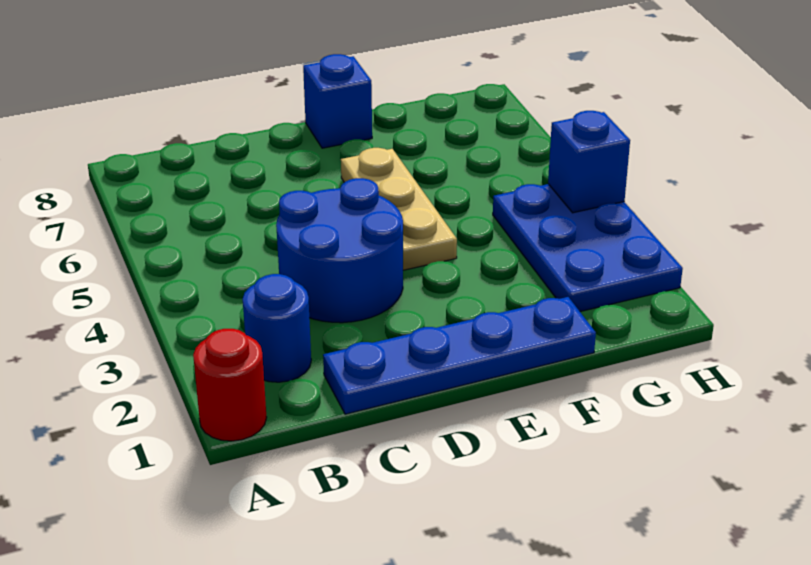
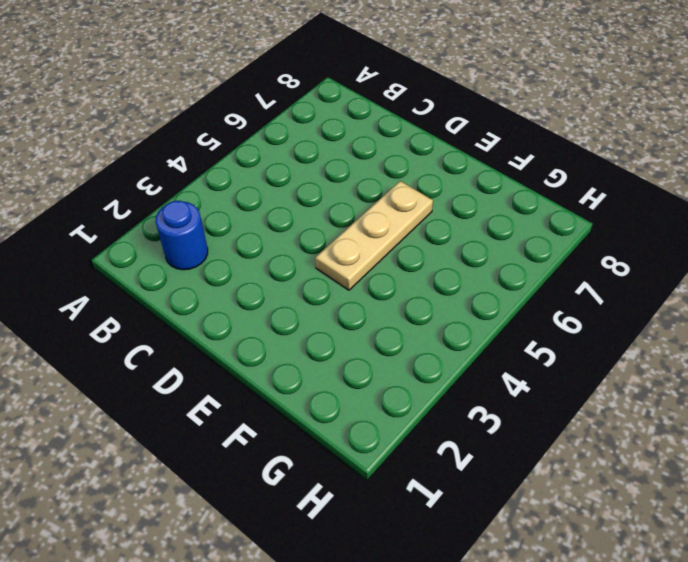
none -> red round brick A1 level 1
none -> blue plate C1:F1 level 1

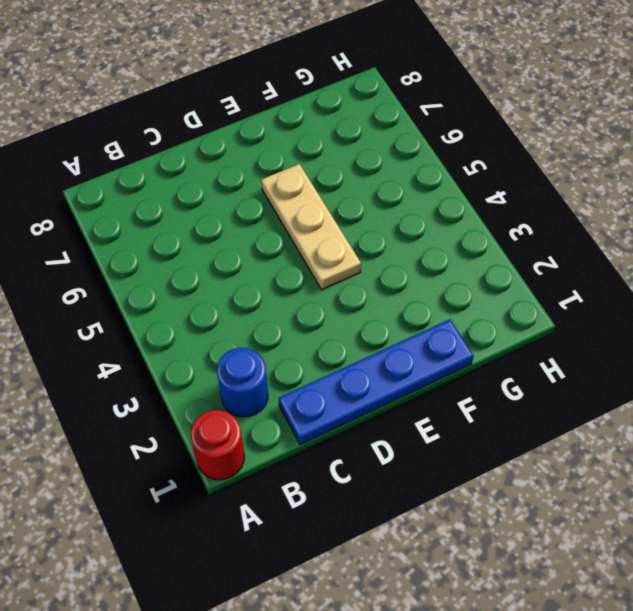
none -> blue round brick C3:D4 level 1
none -> blue brick E8 level 1

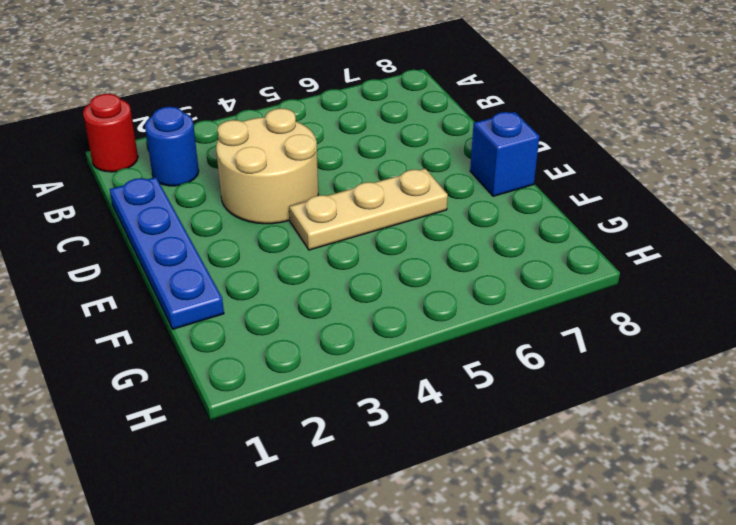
tan round brick C3:D4 level 1 -> blue round brick C3:D4 level 1
none -> blue plate G2:H4 level 1
none -> blue brick H4 level 2

